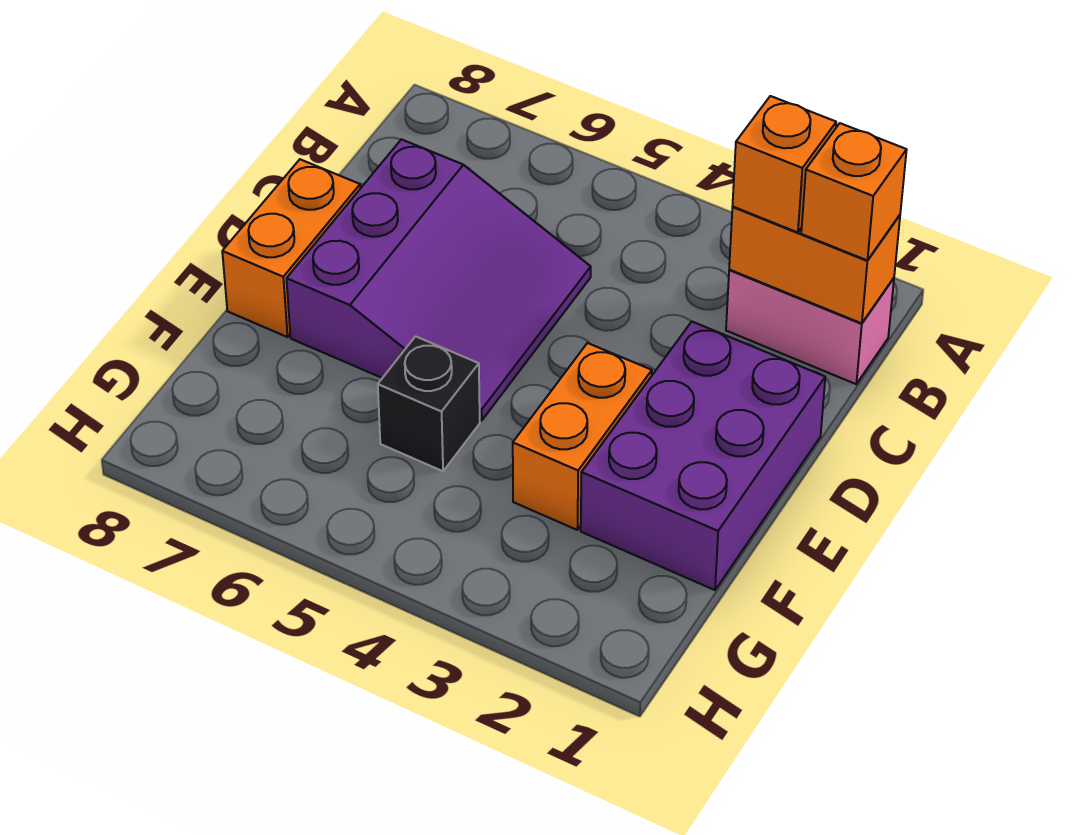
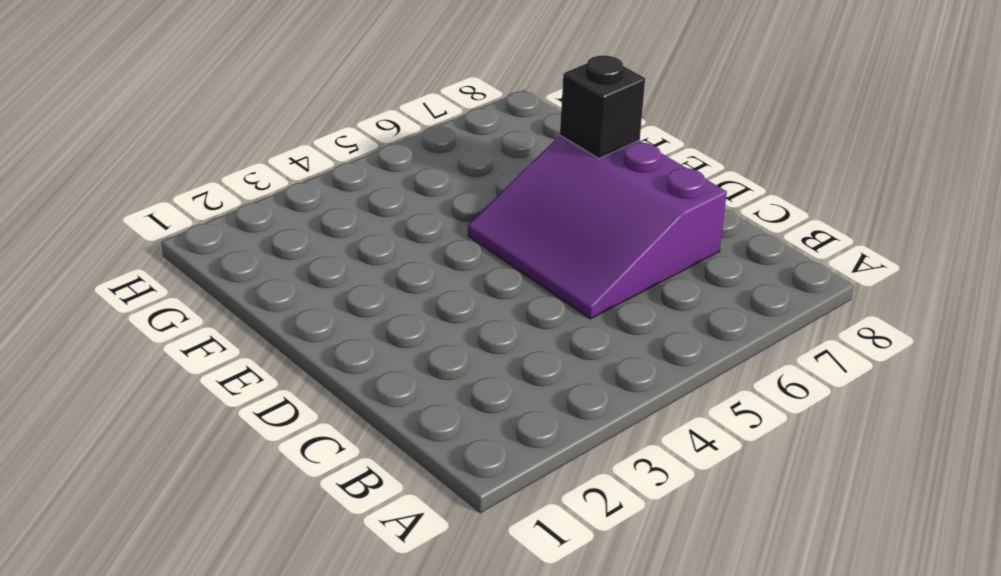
black brick E7 level 2 -> black brick F5 level 1
none -> pink brick B1:B2 level 1
none -> purple brick D1:F2 level 1

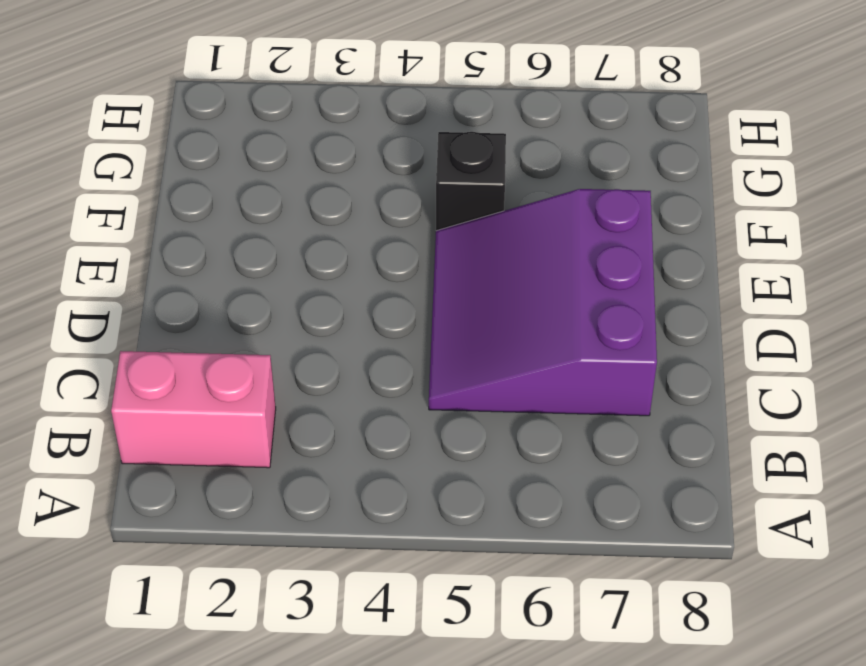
none -> purple brick D1:F2 level 1
none -> orange brick D8:E8 level 1

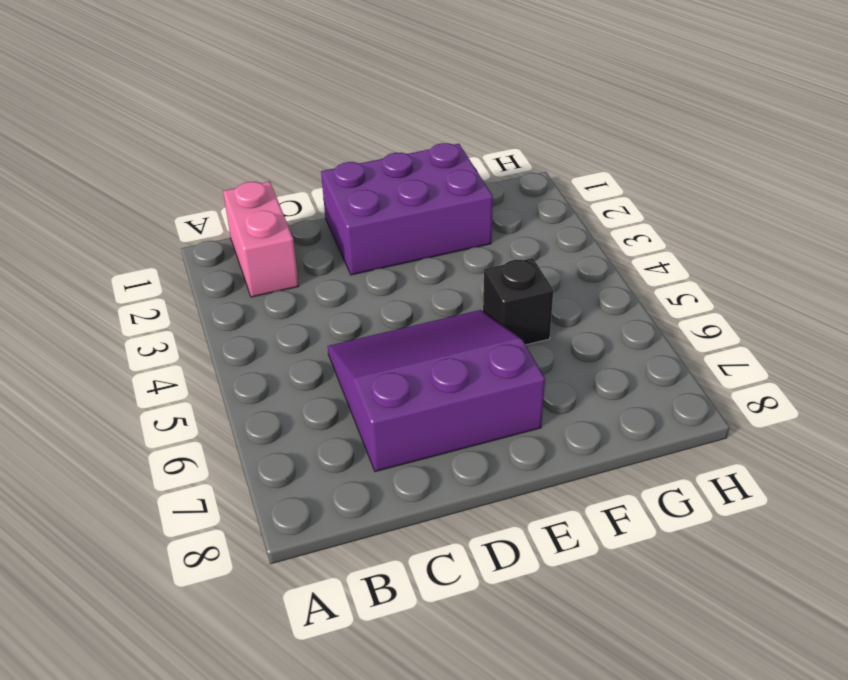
none -> orange brick D8:E8 level 1
none -> orange brick E3:F3 level 1

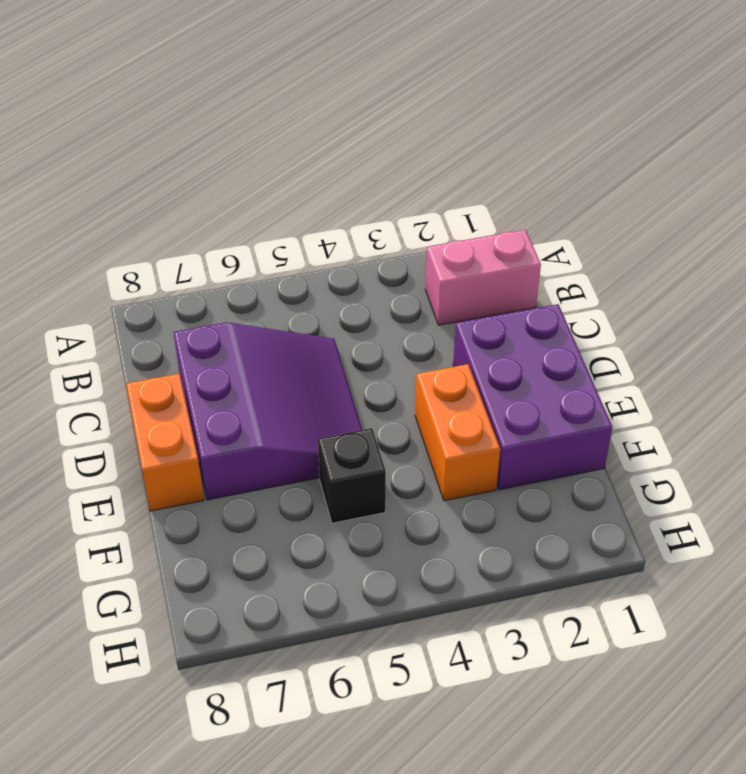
none -> orange brick B1:B2 level 2
none -> orange brick B1 level 3

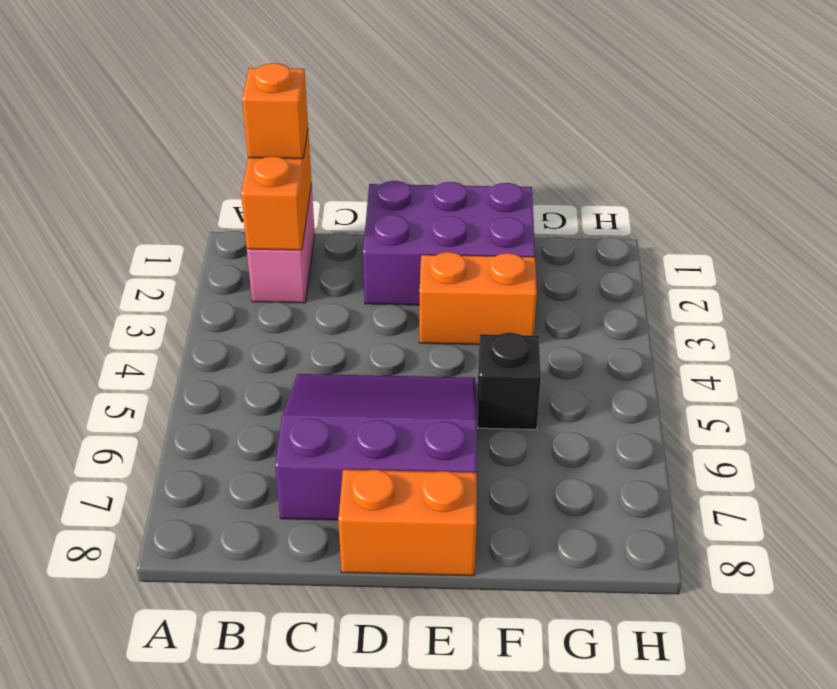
none -> orange brick B2 level 3

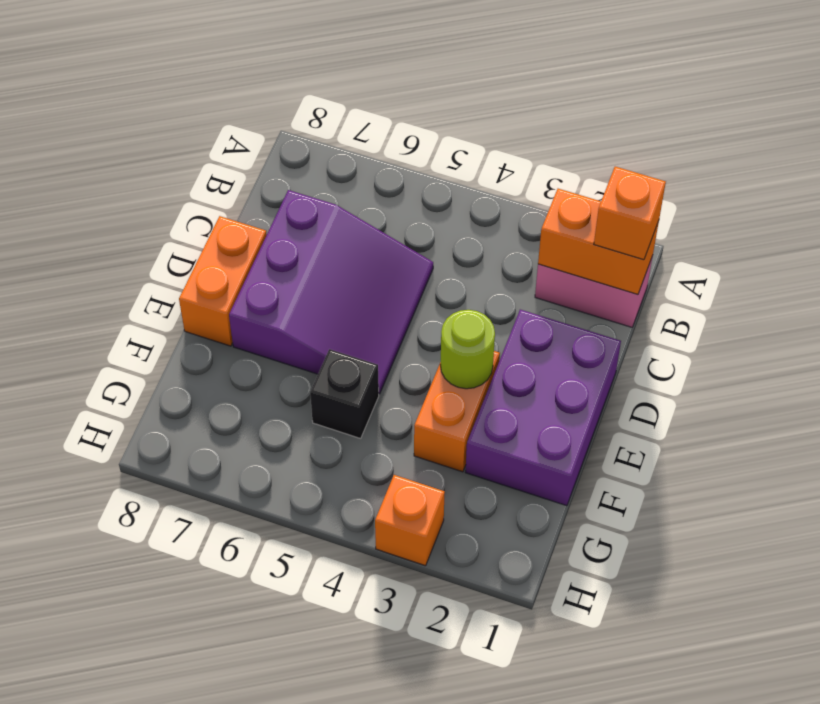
lime round brick E3 level 2 -> none
orange brick H3 level 1 -> orange brick B2 level 3

